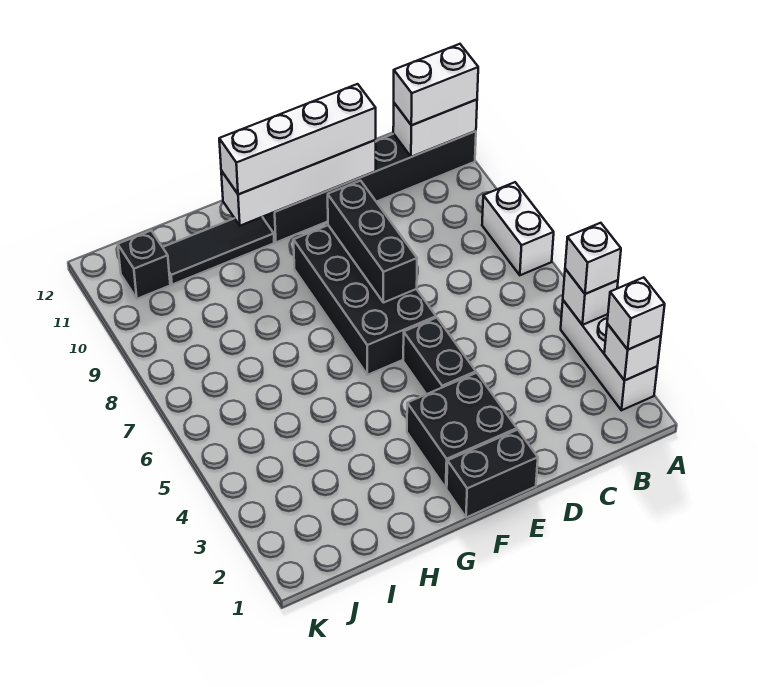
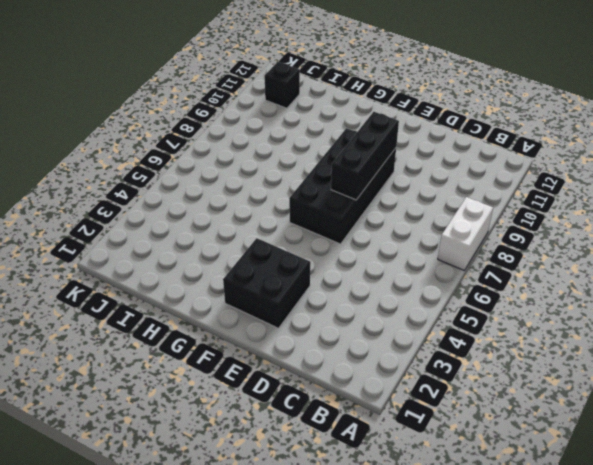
none -> white brick A2:A4 level 1
none -> black brick A11:F11 level 1
none -> black brick E1:F1 level 1

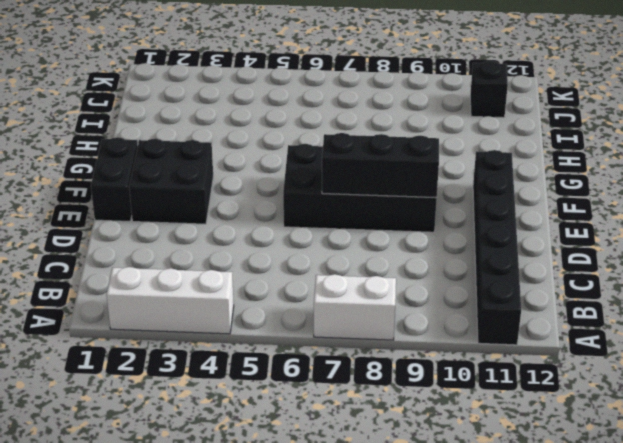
none -> black brick E4:E5 level 1
none -> black tile G11:I11 level 1
none -> white brick A2 level 2

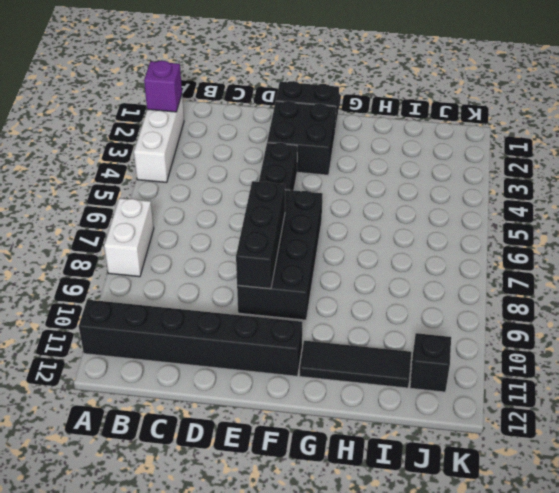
purple brick A2 level 2 -> white brick A2 level 2
none -> white brick A4 level 2
none -> white brick A11:B11 level 2
none -> white brick D11:G11 level 2

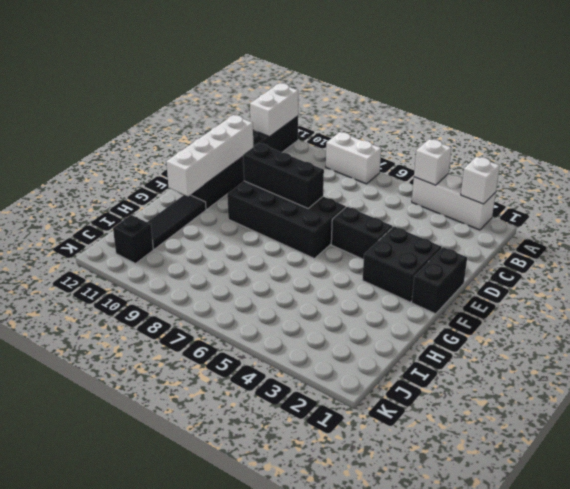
none -> white brick A2 level 3
none -> white brick A4 level 3
none -> white brick A11:B11 level 3

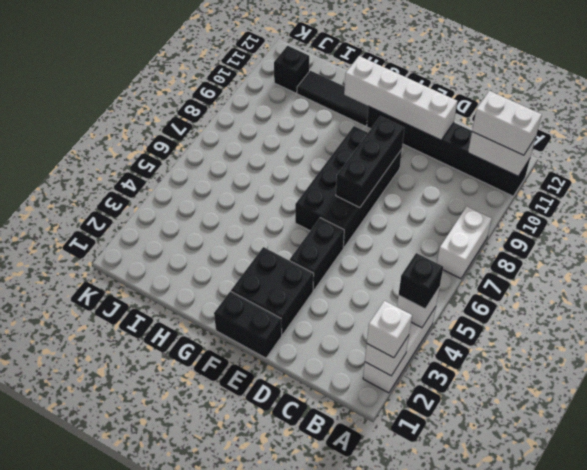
black brick A4 level 3 -> white brick A4 level 3
none -> white brick D11:G11 level 3

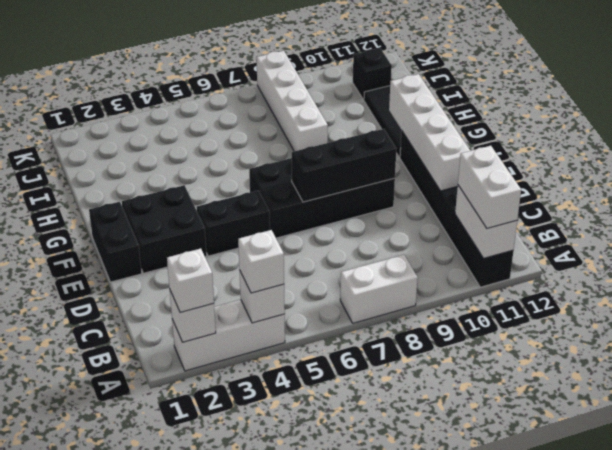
white brick H8:K8 level 1 -> white brick D11:G11 level 3

